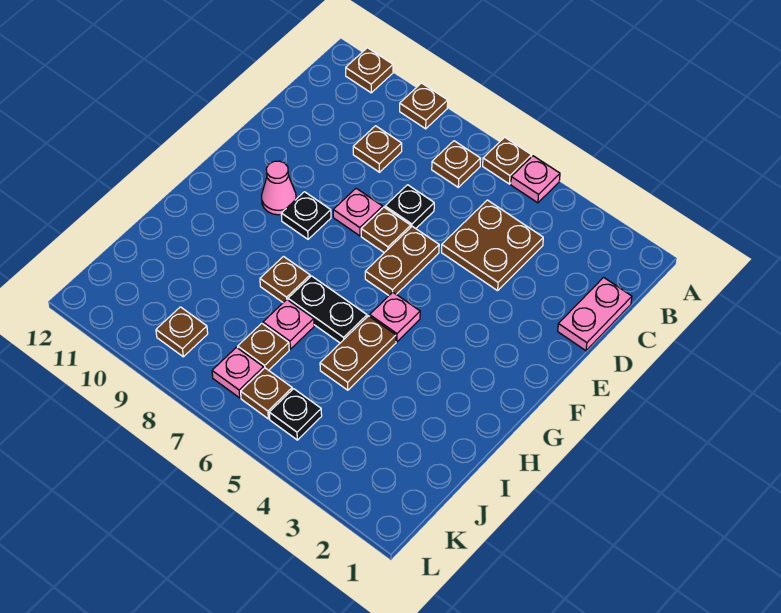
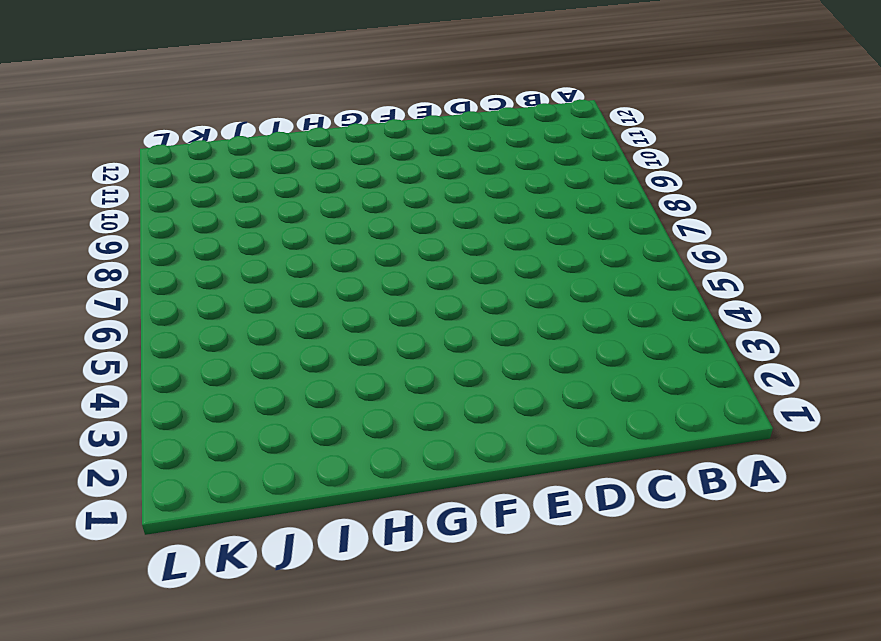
none -> pink plate A5 level 1
none -> brown plate A6 level 1
none -> brown plate A9 level 1

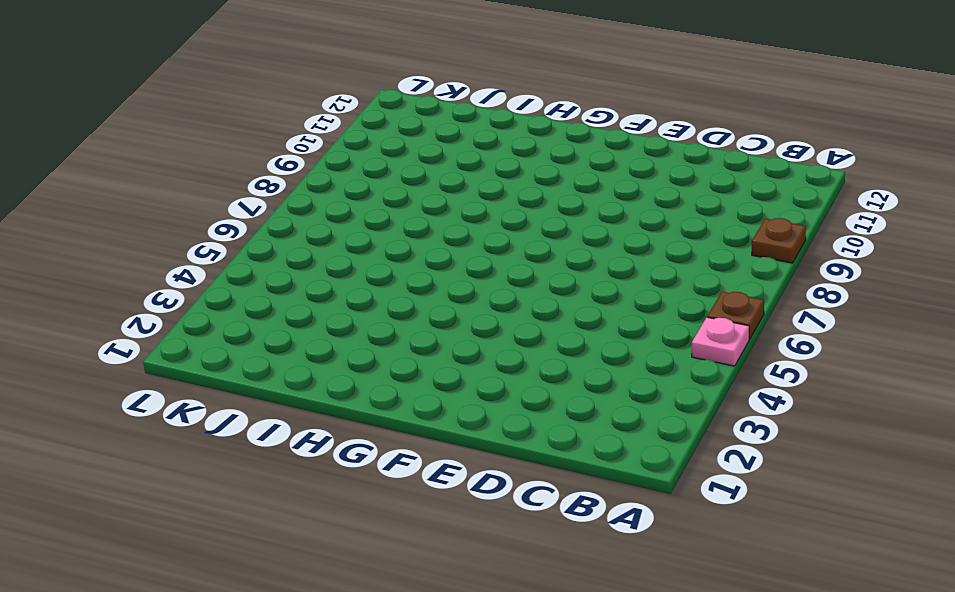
none -> brown plate A11 level 1
none -> brown plate B7 level 1
none -> pink plate C1:D1 level 1

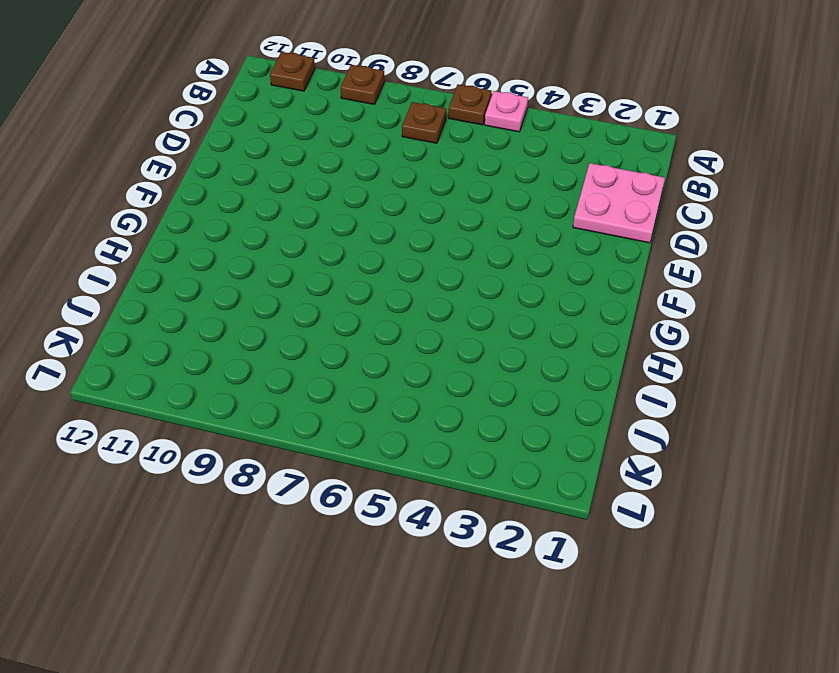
pink plate C1:D2 level 1 -> pink plate C1:D1 level 1
none -> brown plate C4:D5 level 1
none -> brown plate C9 level 1
none -> black plate D7 level 1

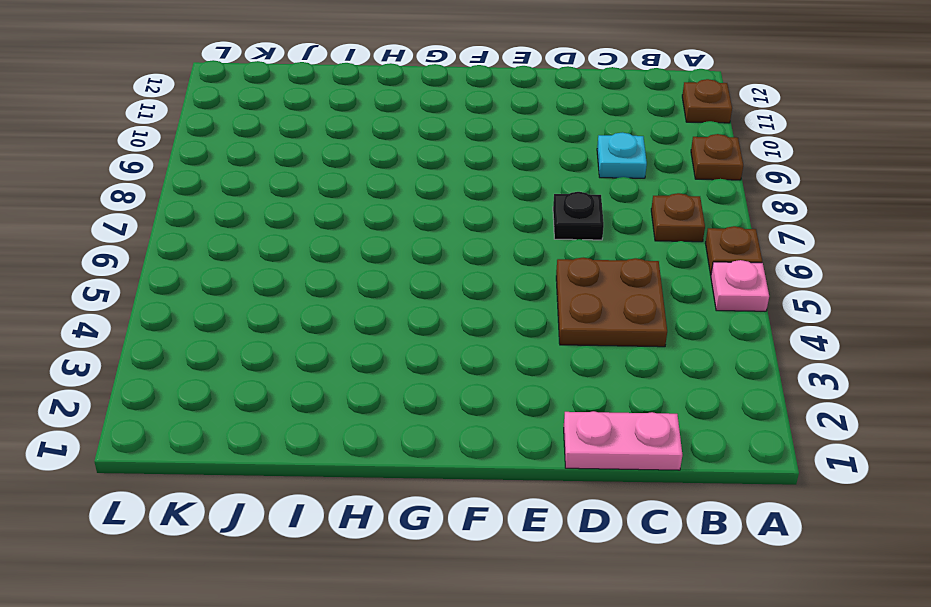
cyan plate C9 level 1 -> brown plate C9 level 1
none -> brown plate E6:F6 level 1
none -> brown plate E7 level 1
none -> pink plate E8 level 1

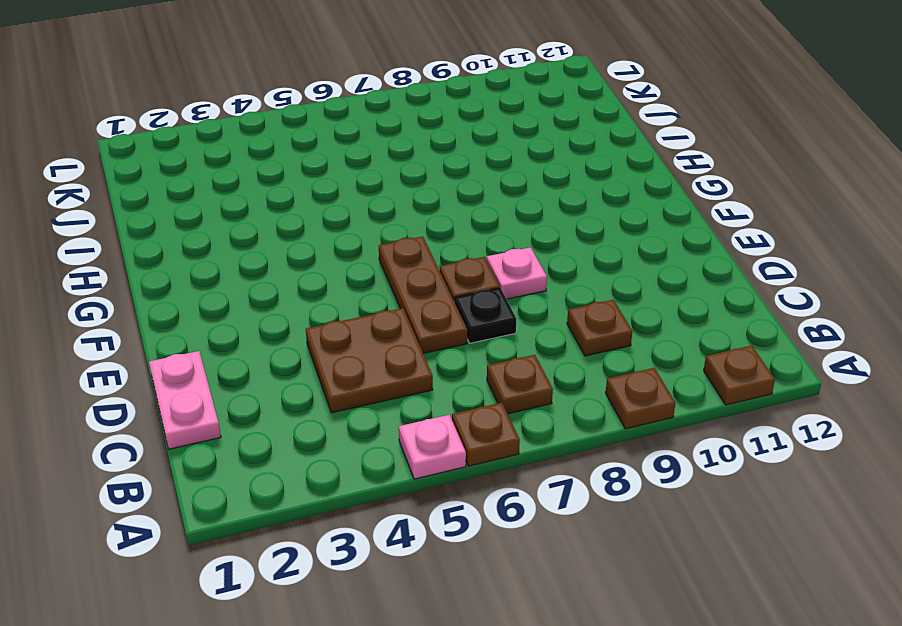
brown plate D6:F6 level 1 -> brown plate E6:F6 level 1
none -> black plate F9 level 1
none -> pink cone F10 level 1
none -> pink plate G5 level 1

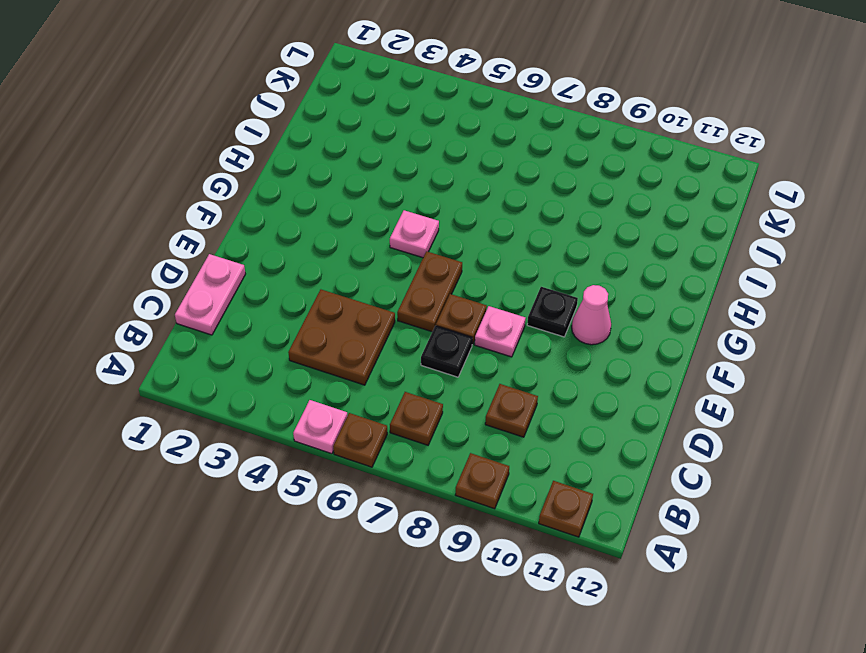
none -> brown plate H5:I5 level 1
none -> black plate H6:H7 level 1
none -> brown plate H8 level 1

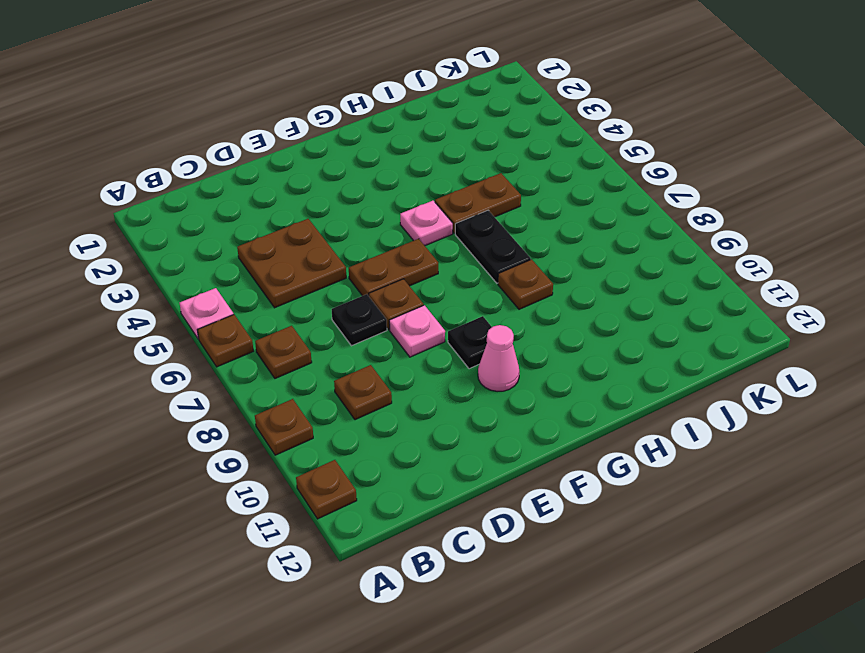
none -> pink plate C1:D1 level 1
none -> pink plate I7 level 1
none -> brown plate J7 level 1

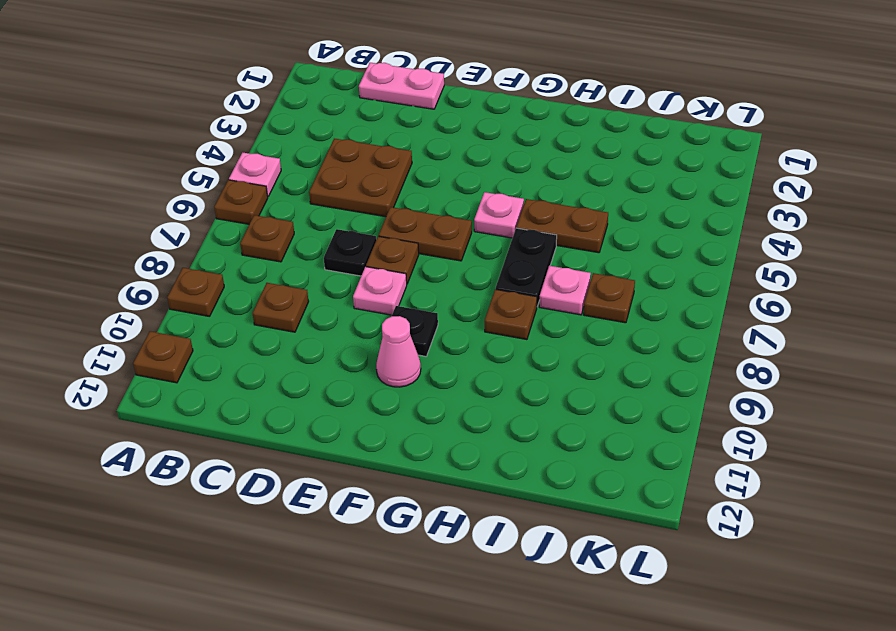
none -> black plate K5 level 1
none -> brown plate K6 level 1
none -> pink plate K7 level 1

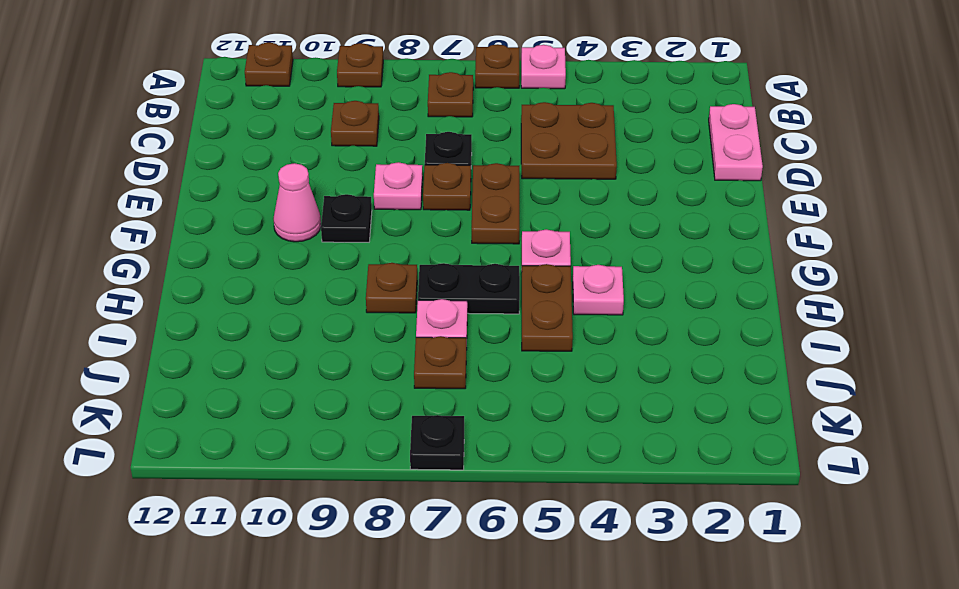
pink plate H4 level 1 -> pink plate K7 level 1
black plate L7 level 1 -> black plate K5 level 1
none -> brown plate K6 level 1
none -> brown plate K9 level 1

